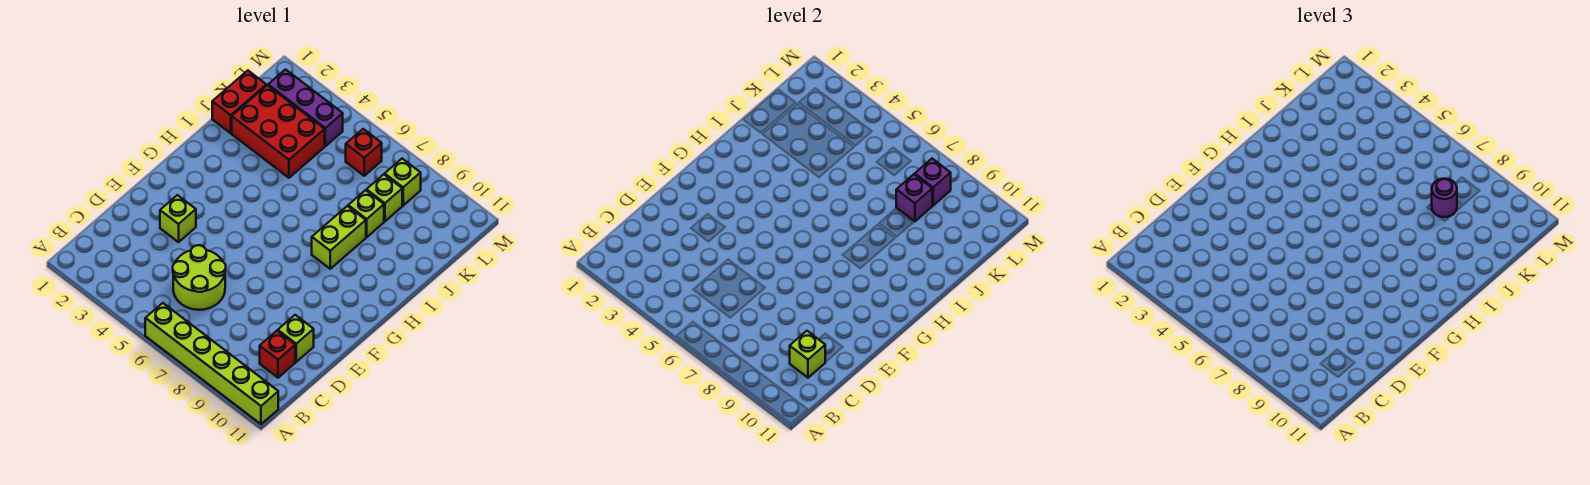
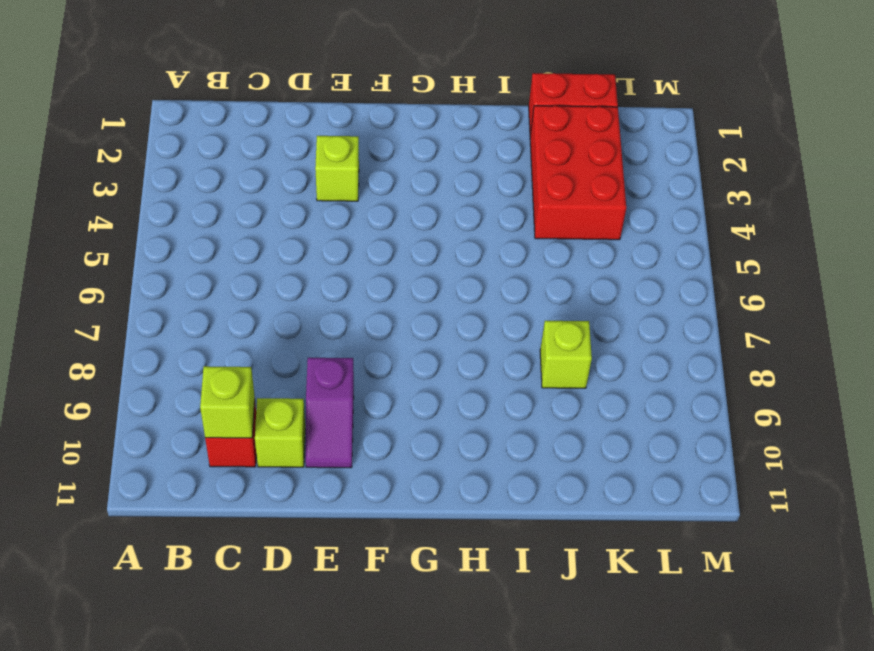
purple slope E9:E10 level 1 top 9 -> none
none -> lime brick A6:A11 level 1
none -> lime round brick C5:D6 level 1
none -> lime brick H8:I8 level 1

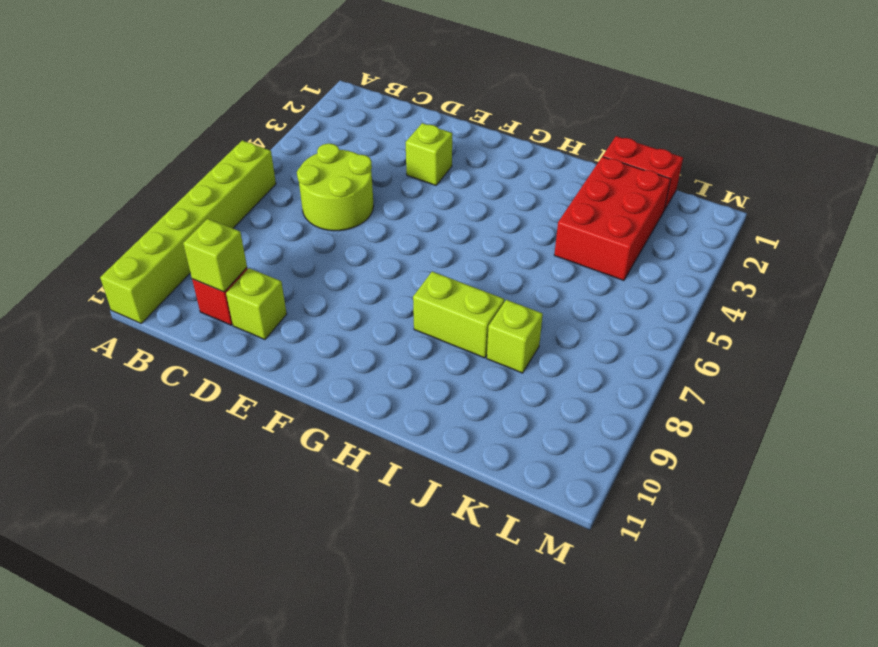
none -> lime brick K8 level 1
none -> purple brick L2:L4 level 1
none -> red brick L6 level 1

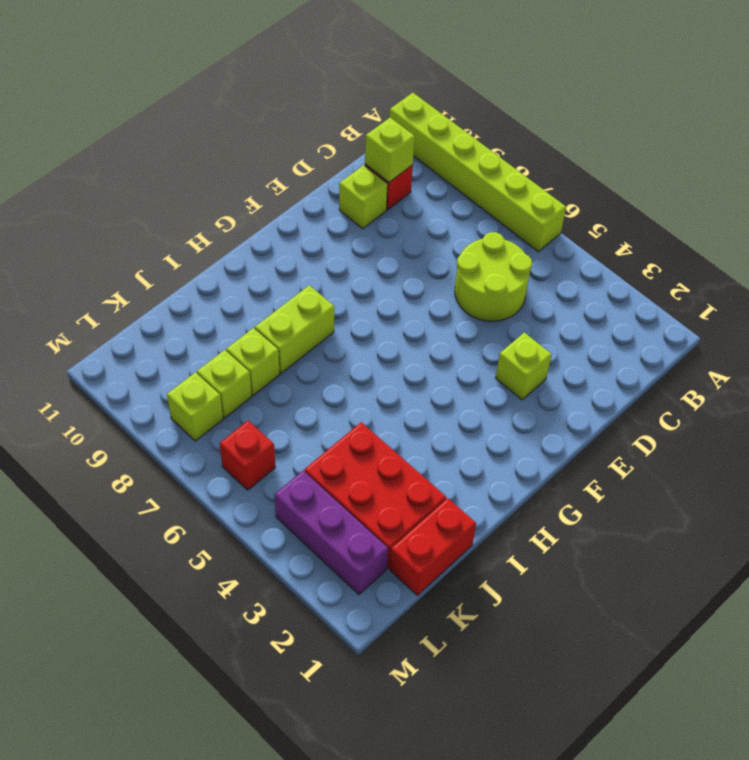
none -> purple brick K8 level 2
none -> purple brick L8 level 2
none -> purple round brick K8 level 3

